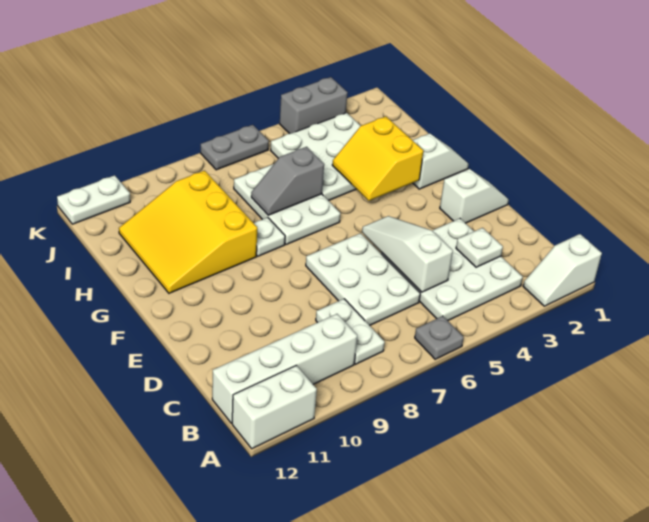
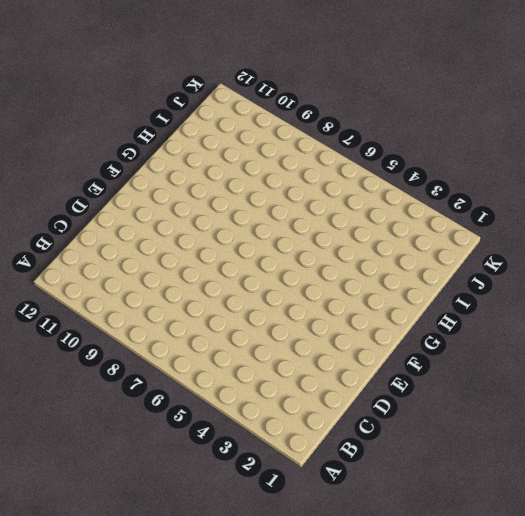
none -> white slope A1:A2 level 1 top 1
none -> grey plate A6 level 1
none -> white brick A11:A12 level 1

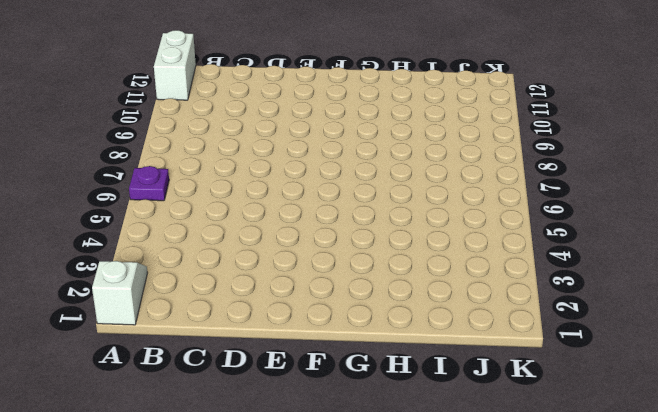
purple plate A6 level 1 -> grey plate A6 level 1
none -> white plate B3:D5 level 1
none -> white plate B8:C8 level 1
none -> white brick B9:B12 level 1

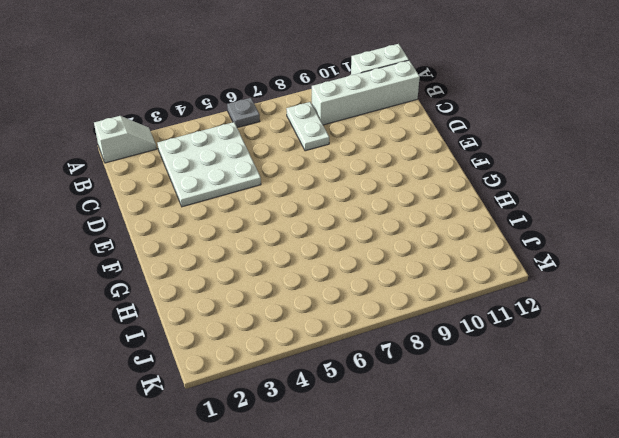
none -> white plate C6:E7 level 1
none -> white slope E1:E2 level 1 top 2
none -> white slope G1:G2 level 1 top 2

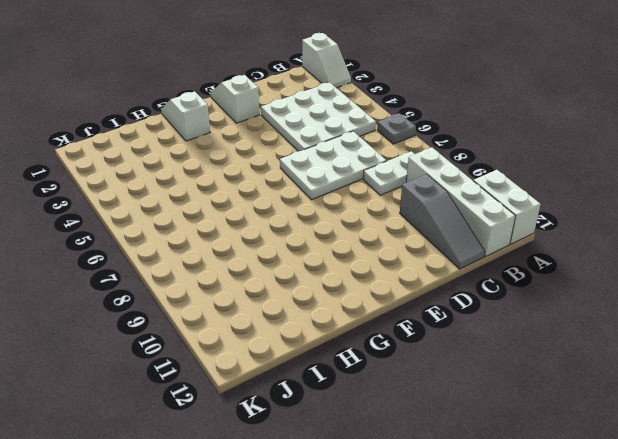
grey slope C10:C12 level 1 top 10 -> none
none -> white plate G6:I7 level 1
none -> white plate G8 level 1
none -> yellow slope G9:I11 level 1 top 9

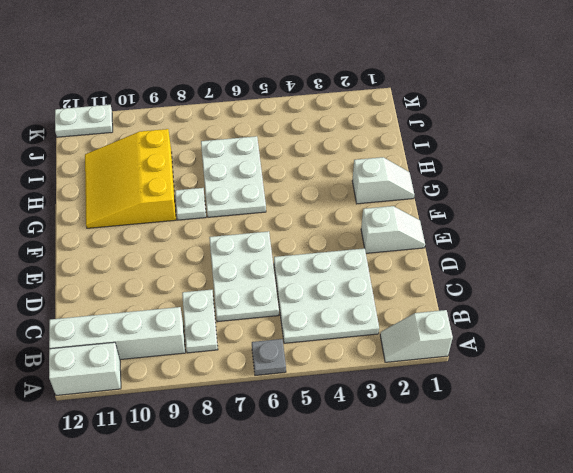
none -> white plate H3:J5 level 1
none -> grey brick K3:K4 level 1
none -> grey plate K6:K7 level 1

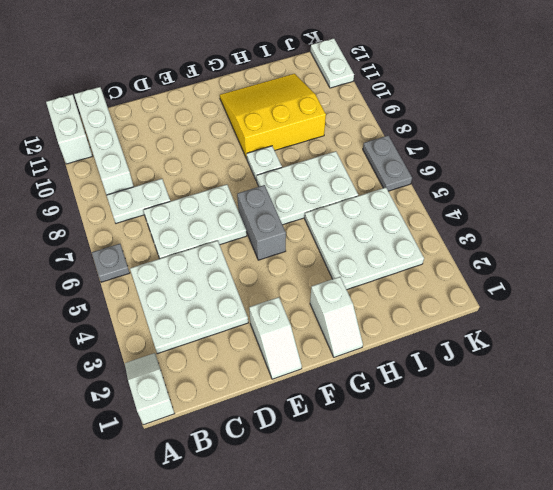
grey brick F5:F6 level 1 -> grey brick K3:K4 level 1
none -> white plate C3 level 2
none -> white slope C5:E5 level 2 top C
none -> yellow slope G3:H4 level 2 top 3

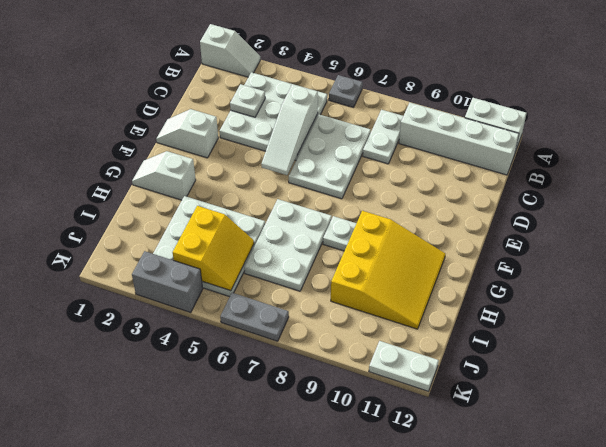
yellow slope I4:J5 level 2 top 4 -> yellow slope G3:H4 level 2 top 3
none -> grey slope H6:H7 level 2 top 6

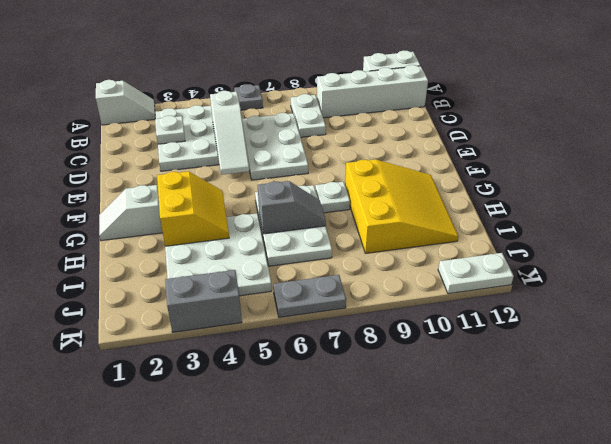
none -> white slope E1:E2 level 1 top 2

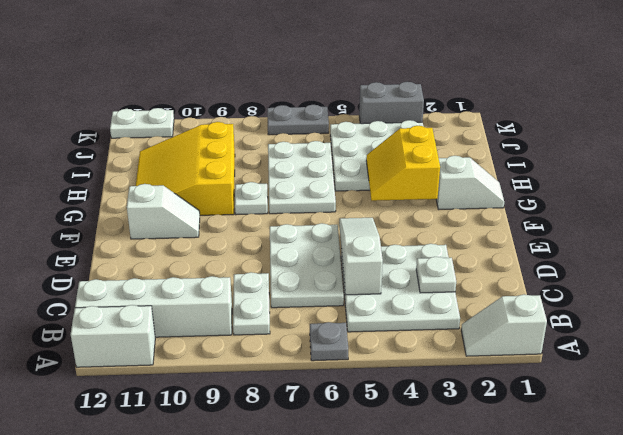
white slope F10:F11 level 1 top 11 -> white slope E1:E2 level 1 top 2
none -> grey slope H6:H7 level 2 top 6

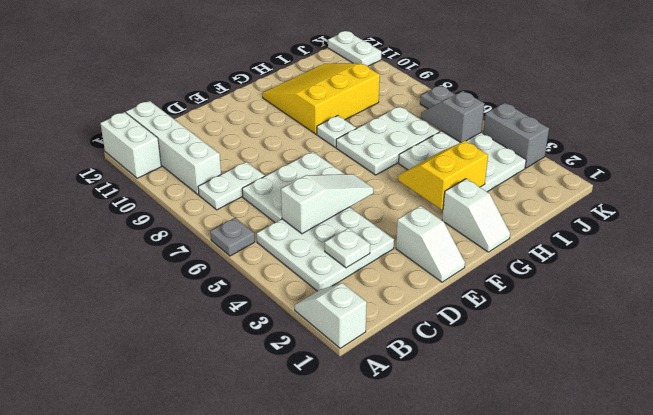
grey slope J5:J6 level 2 top 5 -> grey slope H6:H7 level 2 top 6

